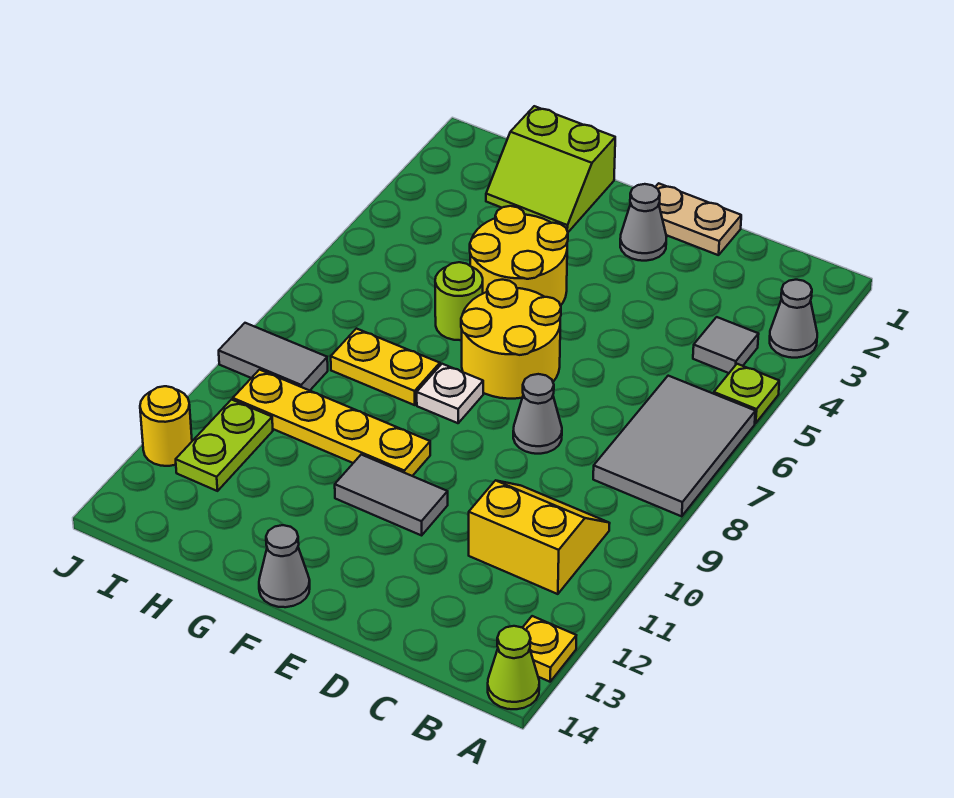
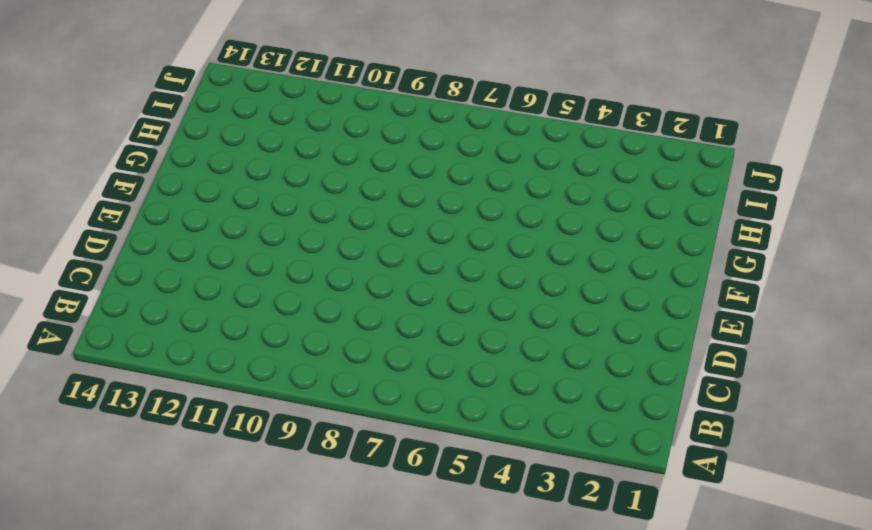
none -> grey cone A3 level 1
none -> lime plate A5 level 1
none -> grey tile A6:B8 level 1

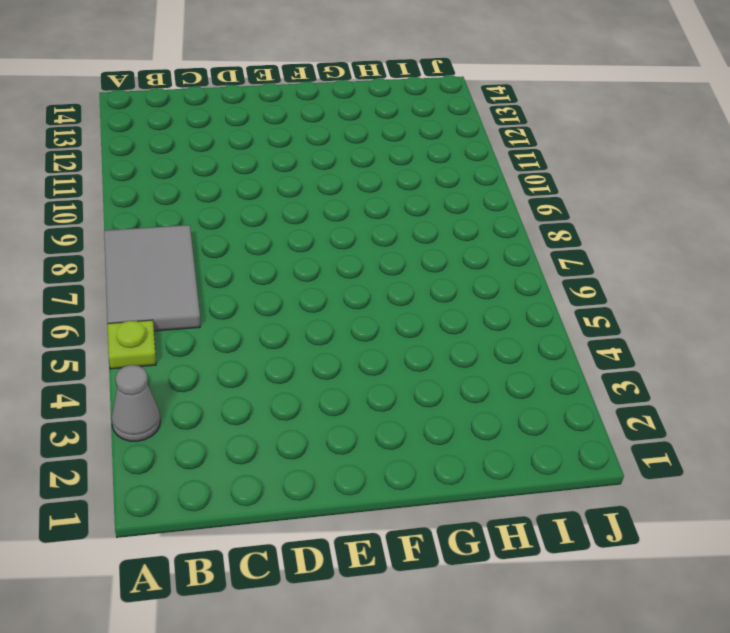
none -> yellow plate A13 level 1
none -> lime cone A14 level 1
none -> grey tile B4 level 1

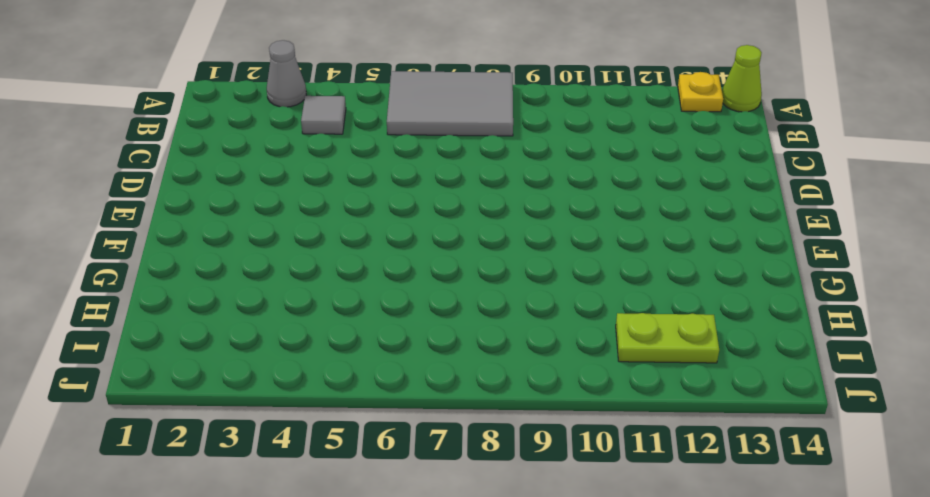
none -> lime plate A5 level 1
none -> yellow slope B10:C11 level 1 top 11
none -> tan plate D1:E1 level 1

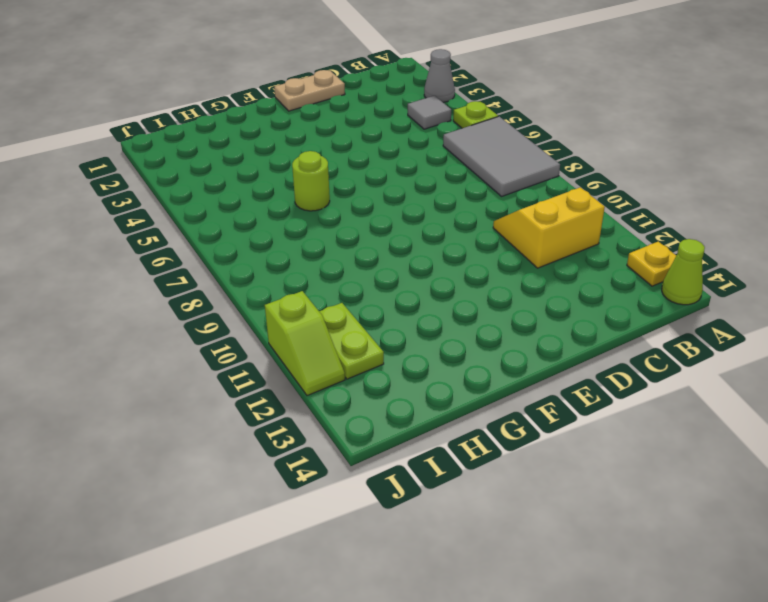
lime slope J11:J12 level 1 top 11 -> yellow round brick J12 level 1
none -> grey cone D8 level 1
none -> grey cone E2 level 1
none -> yellow round brick E6:F7 level 1

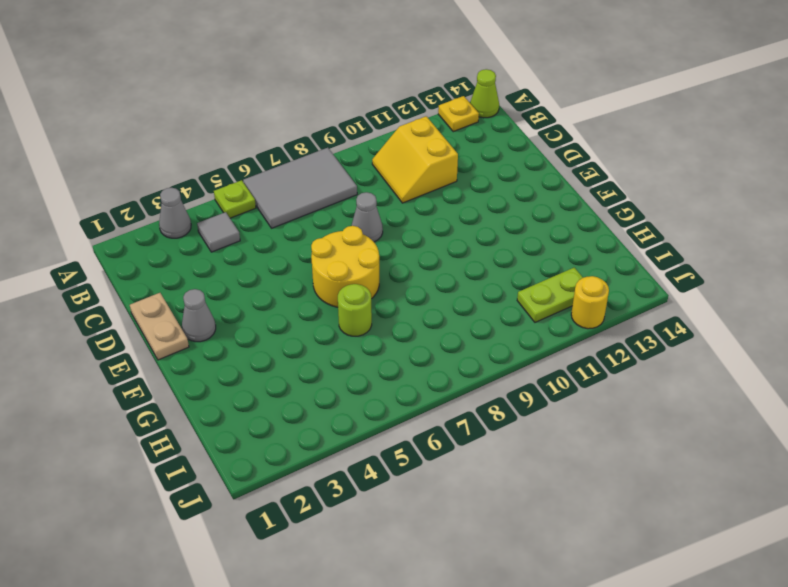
none -> grey tile E11:F11 level 1
none -> yellow round brick F4:G5 level 1
none -> white plate F8 level 1

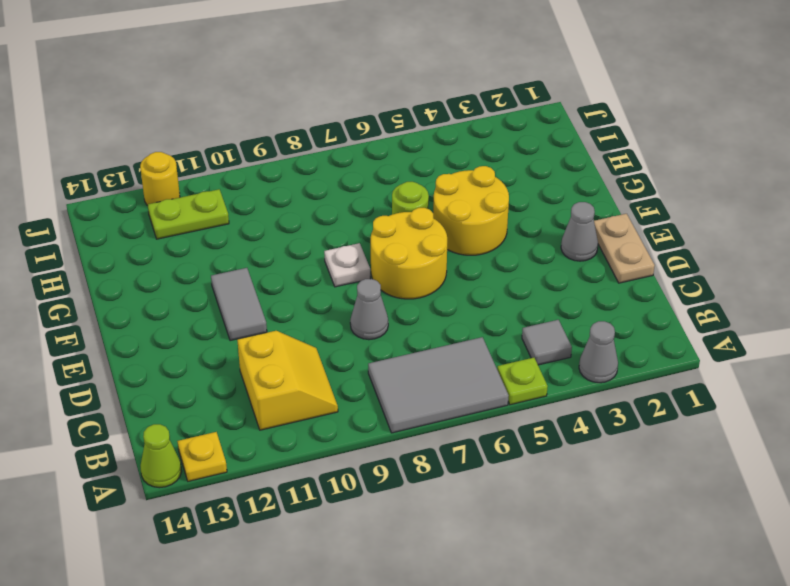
none -> yellow plate F10:I10 level 1
none -> grey cone F14 level 1
none -> lime slope G1:H2 level 1 top 1

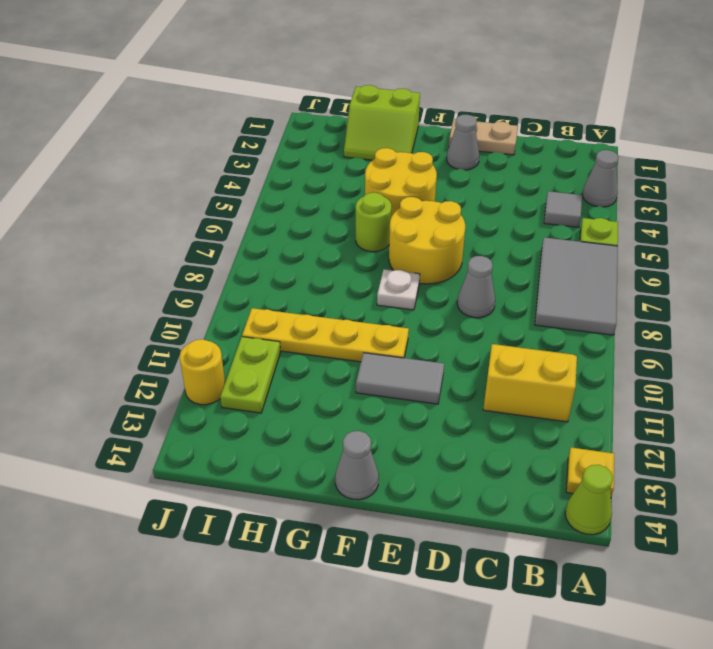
none -> yellow plate G8:H8 level 1
none -> grey tile I9:J9 level 1

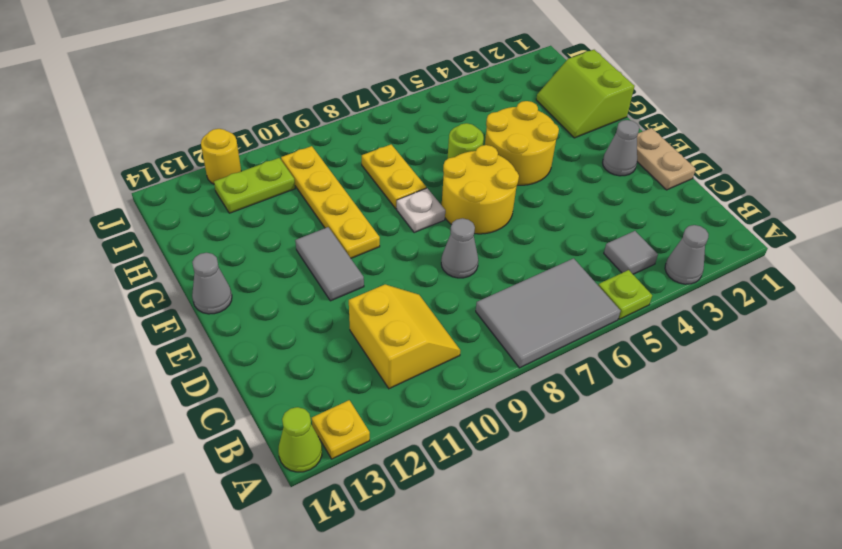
none -> grey tile I9:J9 level 1

